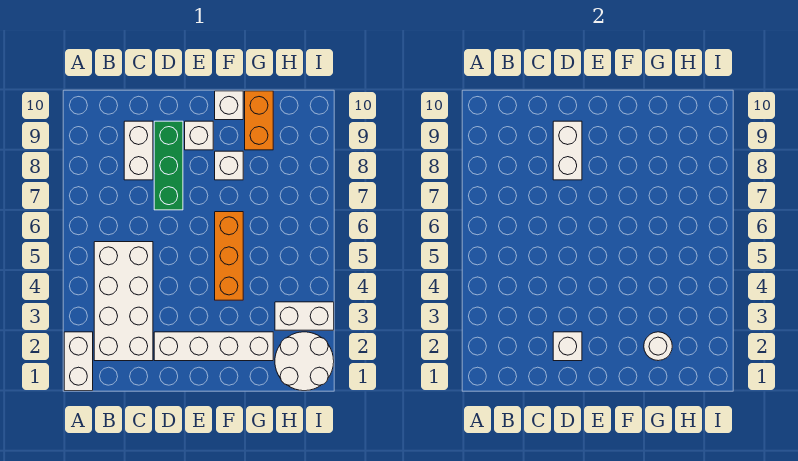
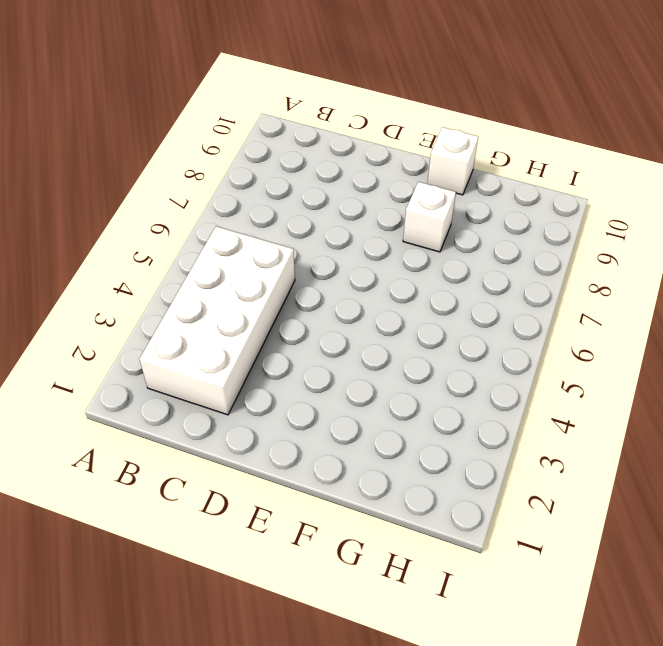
none -> white brick A1:A2 level 1
none -> white brick C8:C9 level 1
none -> white brick D2:G2 level 1

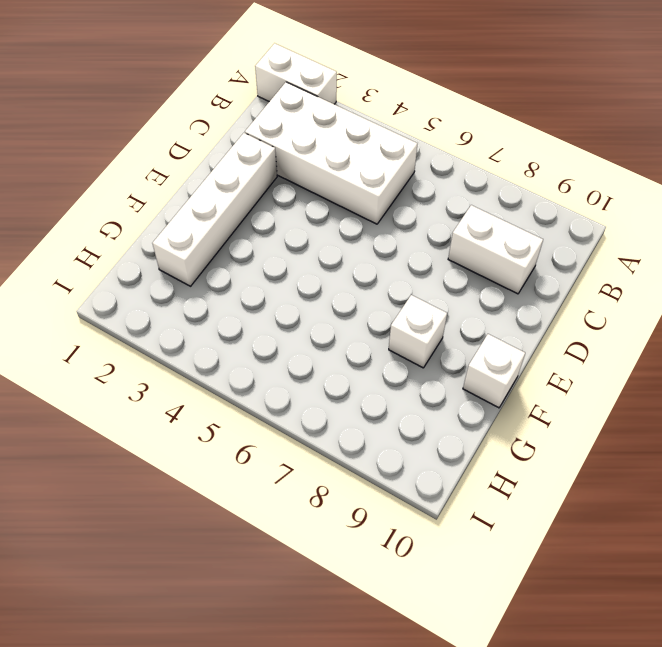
none -> green brick D7:D9 level 1
none -> white brick E9 level 1
none -> orange brick F4:F6 level 1

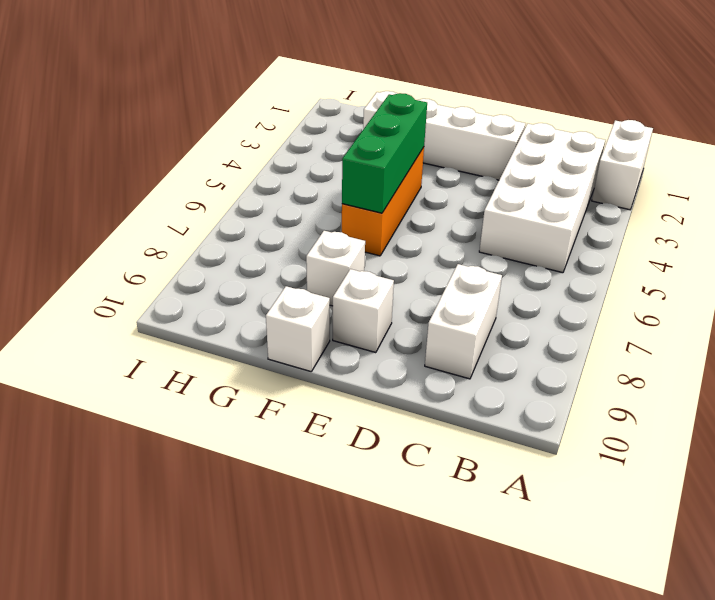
green brick F4:F6 level 2 -> green brick D7:D9 level 1
none -> orange brick G9:G10 level 1
none -> white round brick H1:I2 level 1
none -> white brick H3:I3 level 1

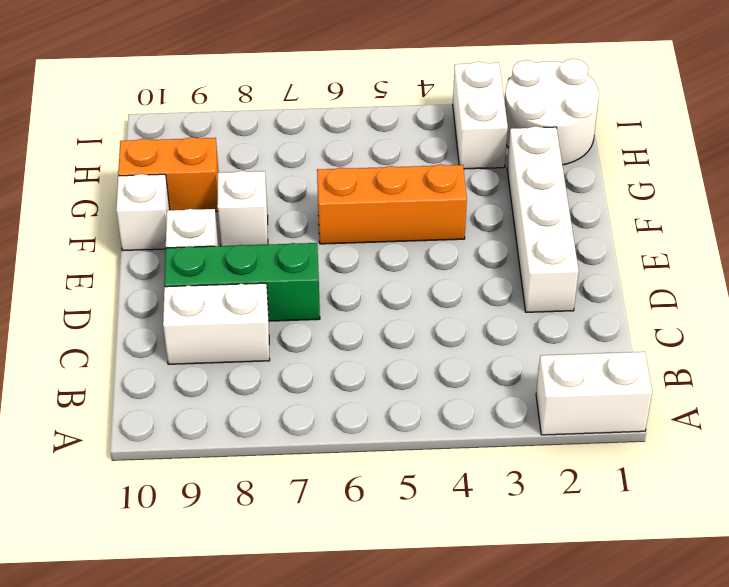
none -> white brick B2:C5 level 1
none -> white brick D2 level 2
none -> white brick D8:D9 level 2

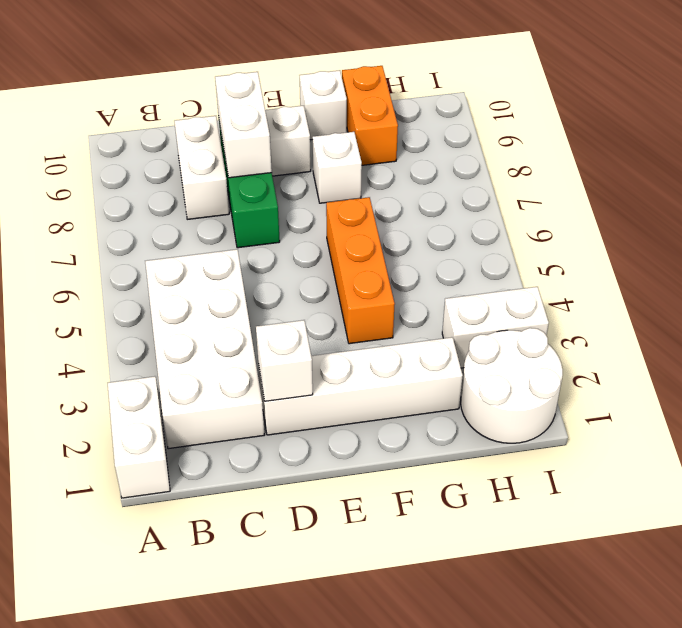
none -> white round brick G2 level 2

